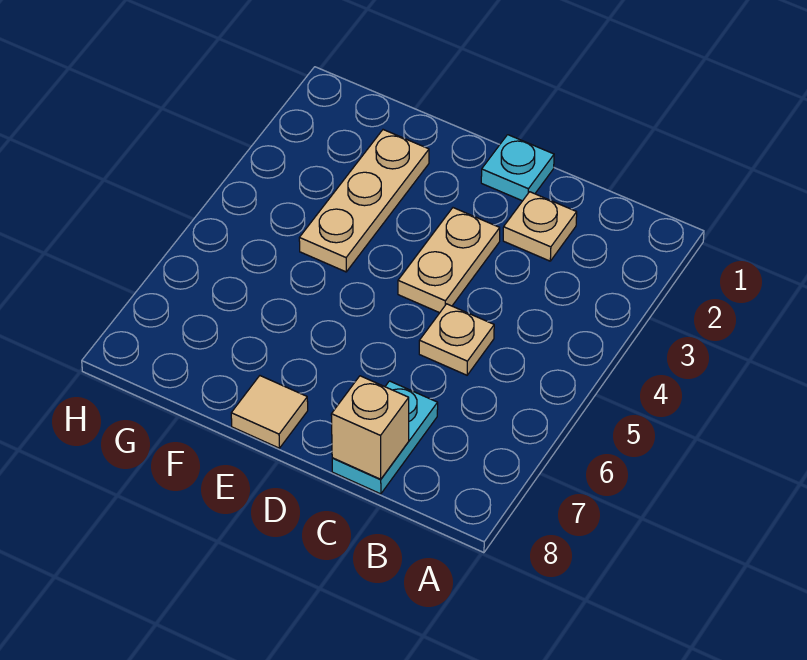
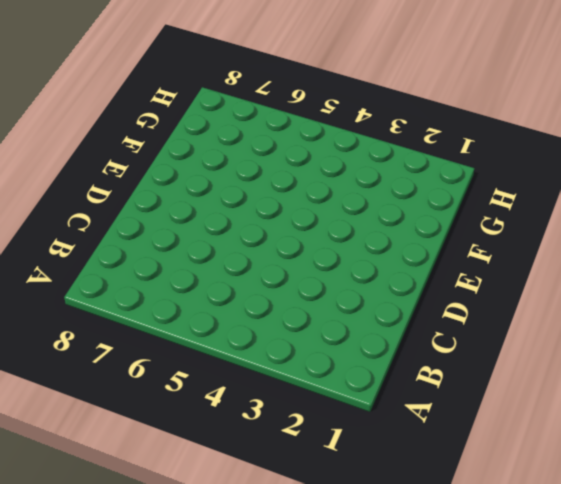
none -> tan plate C2 level 1
none -> tan plate C5 level 1

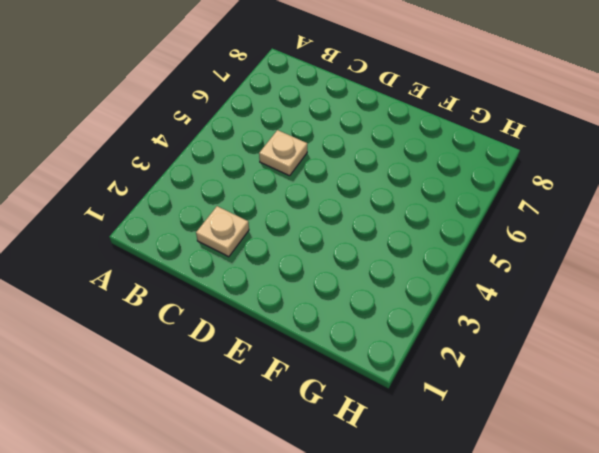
none -> cyan plate C7:C8 level 1
none -> cyan plate D1 level 1

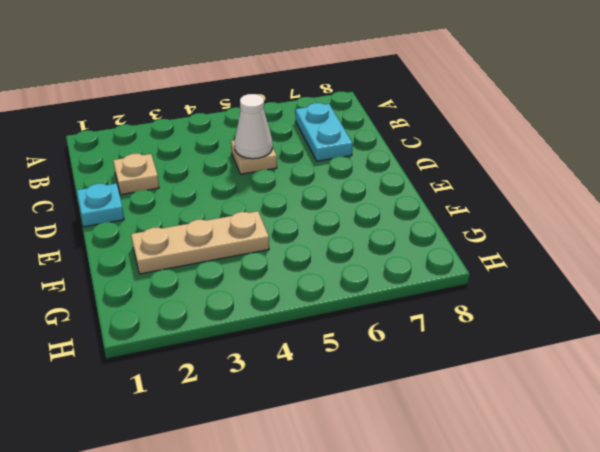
cyan plate B7:C7 level 1 -> cyan plate C7:C8 level 1
white cone C5 level 2 -> none
none -> tan plate D3:D4 level 1
none -> tan tile E8 level 1

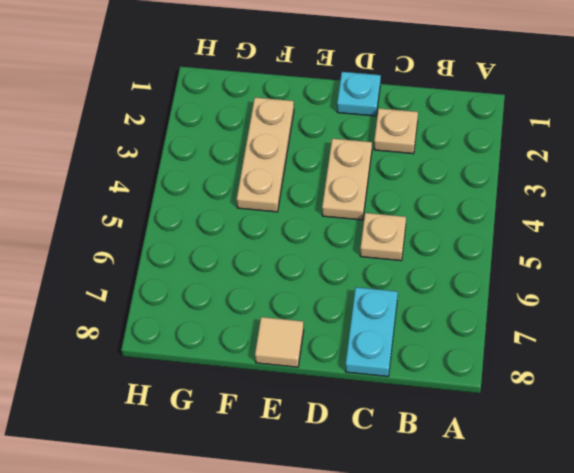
none -> tan brick C8 level 2

